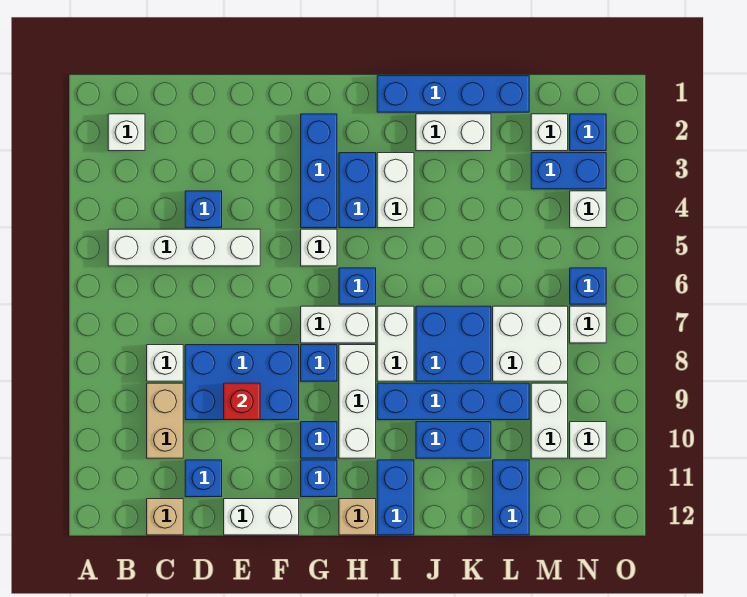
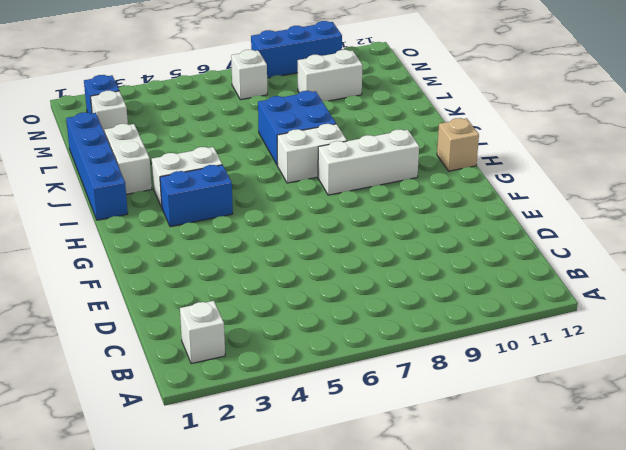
blue brick O8:O10 level 1 -> blue brick G2:G4 level 1
none -> white brick B5:E5 level 1
none -> white brick C8 level 1
none -> tan brick C9:C10 level 1
none -> tan brick C12 level 1

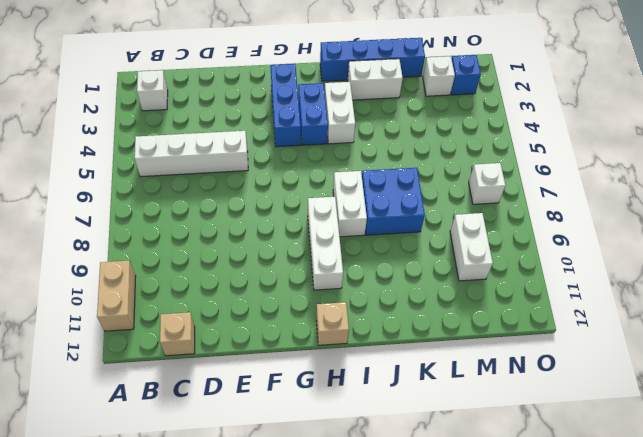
tan brick A10:A11 level 1 -> tan brick C9:C10 level 1
none -> white brick C8 level 1
none -> blue brick D4 level 1
none -> blue brick D8:F9 level 1
none -> blue brick D11 level 1

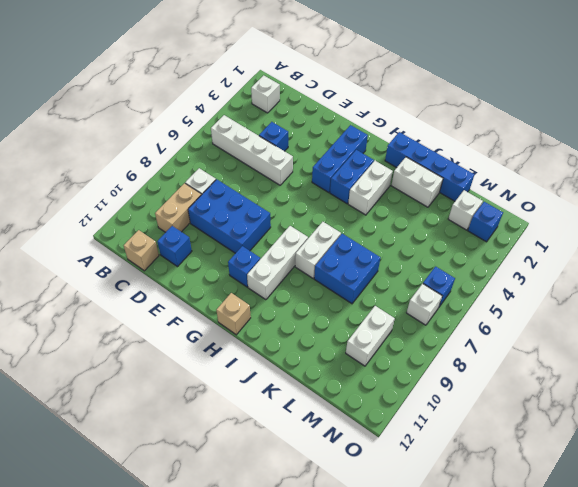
none -> white brick E12:F12 level 1
none -> white brick G5 level 1
none -> white brick G7:H7 level 1
none -> blue brick G8 level 1

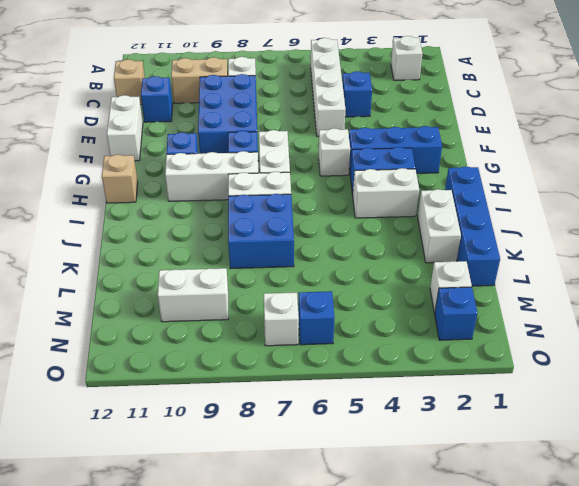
none -> blue brick G11 level 1
none -> blue brick H6 level 1
none -> blue brick I9:L9 level 1
none -> blue brick I11:I12 level 1

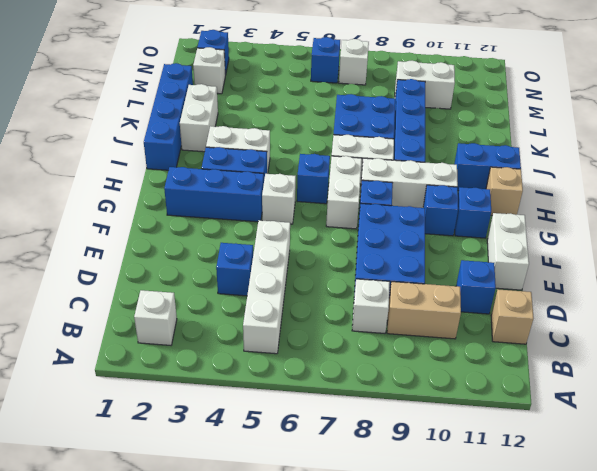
none -> blue brick J10:K10 level 1
none -> white brick L7:M8 level 1
none -> blue brick L11:L12 level 1
none -> blue brick M3:N3 level 1

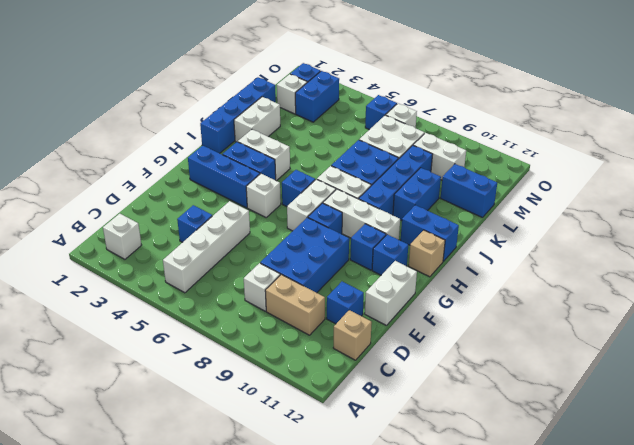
none -> white brick N4 level 1
none -> white brick N10 level 1
none -> red brick E9 level 2

